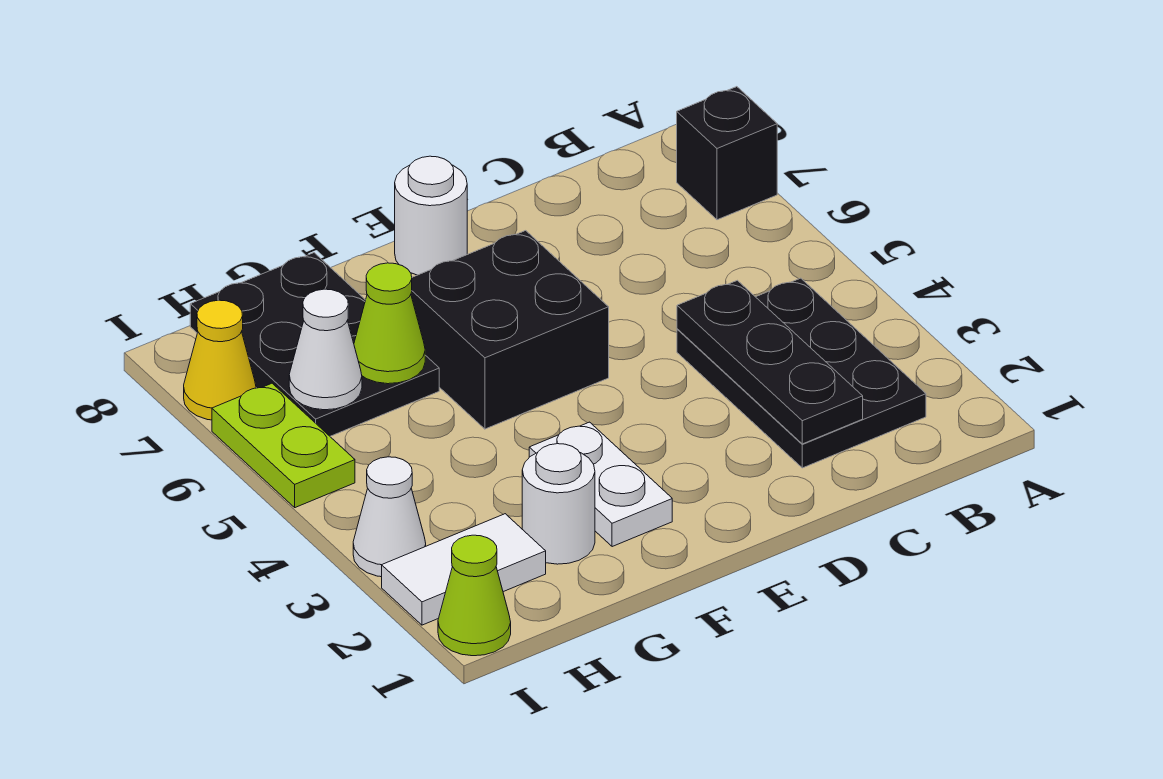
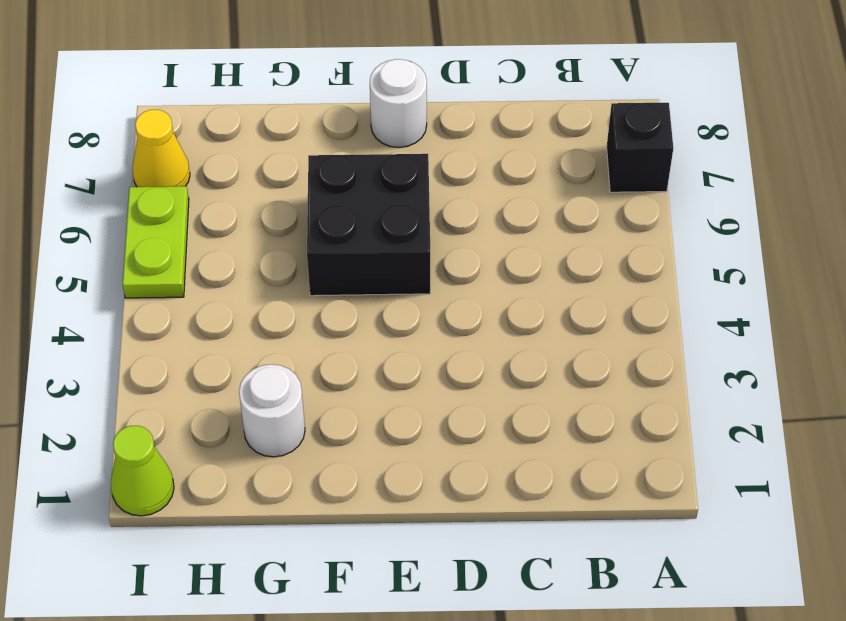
none -> black plate B2:C4 level 1
none -> white plate F2:F3 level 1
none -> black plate G6:H8 level 1

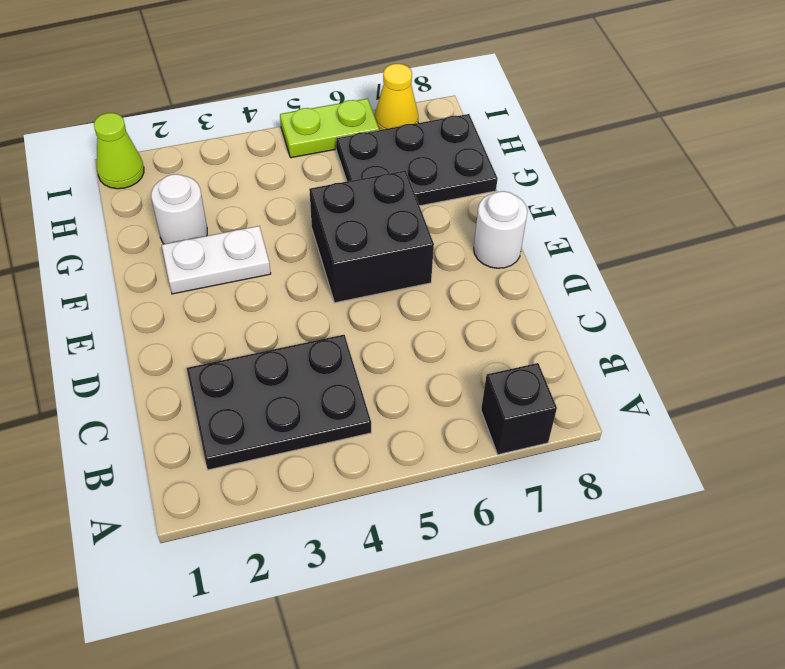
none -> white tile H2:I2 level 1
none -> white cone I3 level 1
none -> black plate C2:C4 level 2

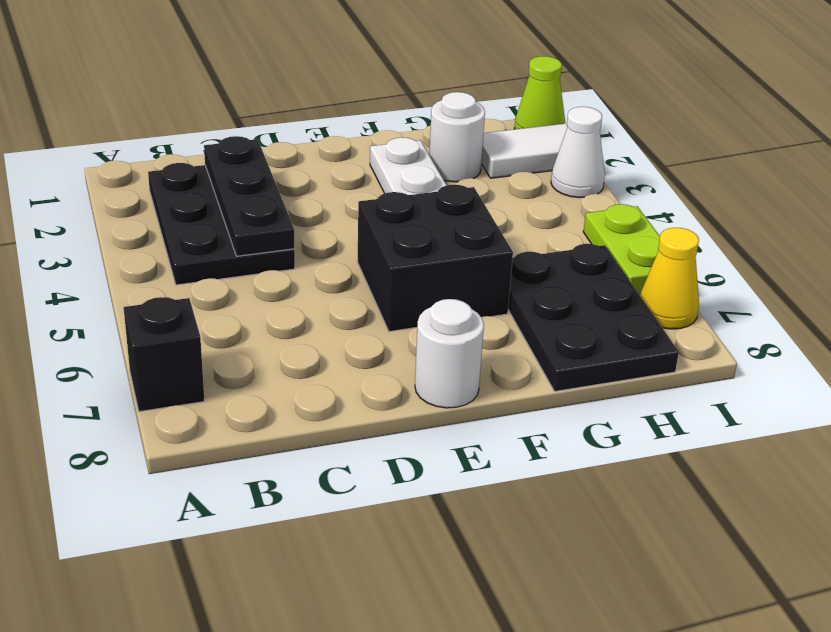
none -> lime cone G6 level 2
none -> white cone H6 level 2

